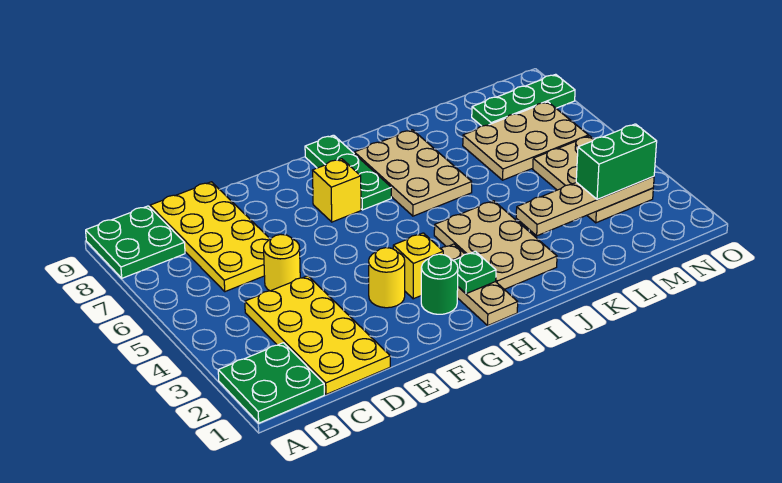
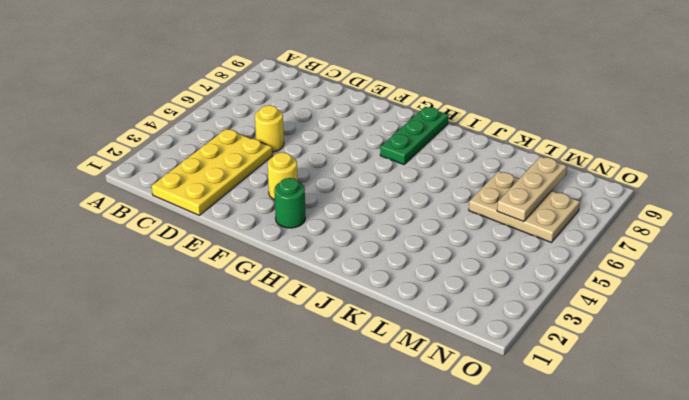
tan plate M6:M8 level 2 -> tan plate H1:H3 level 1
none -> green plate A1:B2 level 1
none -> green plate A8:B9 level 1
none -> yellow plate C6:D9 level 1

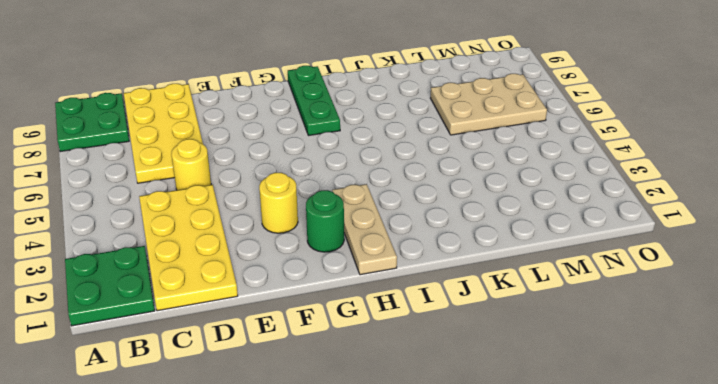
none -> yellow brick G3 level 1
none -> yellow brick G7 level 1
none -> tan plate I2:J4 level 1

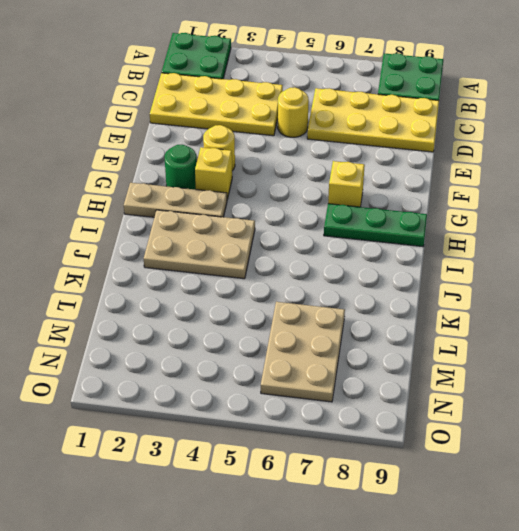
none -> tan plate I6:J8 level 1
none -> tan plate M3:N5 level 1
none -> green plate M8:O8 level 1

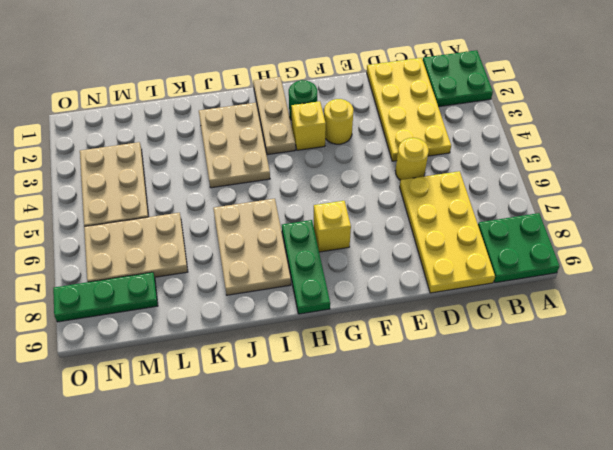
none -> green plate H2 level 2
none -> tan plate K3:N3 level 2
none -> green brick M3:N3 level 3

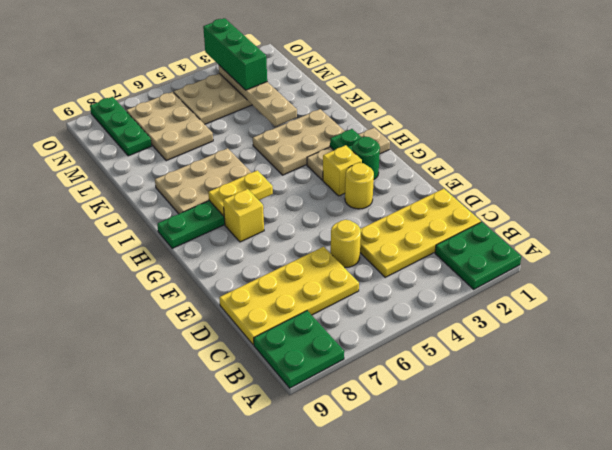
yellow plate H6:H7 level 2 -> none
green brick M3:O3 level 3 -> green brick M3:N3 level 3

